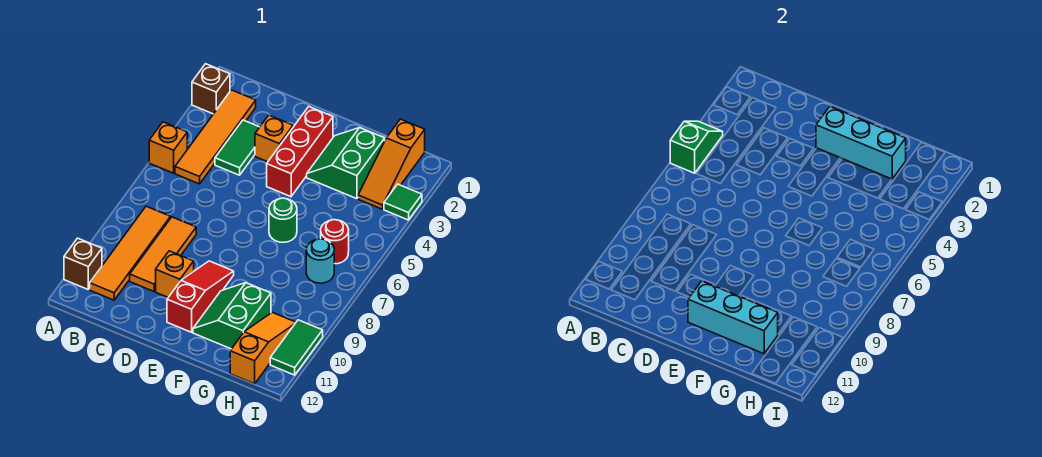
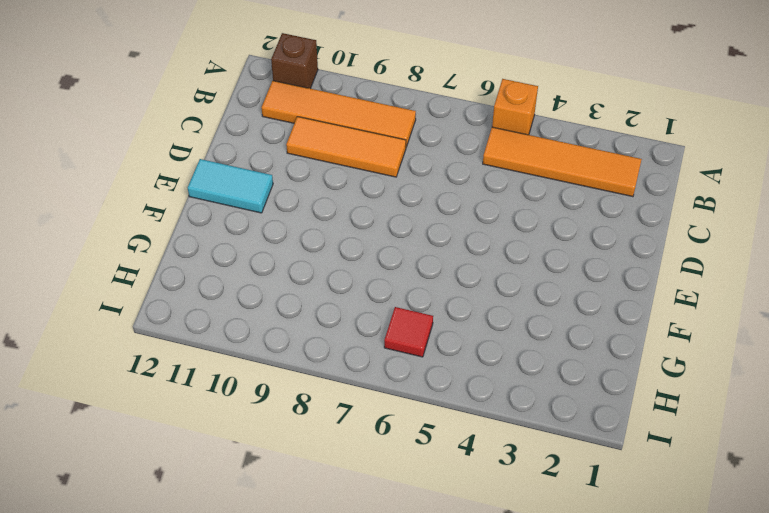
cyan tile E11:E12 level 1 -> red slope E9:E11 level 1 top 11
red tile H6 level 1 -> red round brick H6 level 1
none -> brown brick A2 level 1
none -> green tile C3:C4 level 1
none -> orange brick D3 level 1

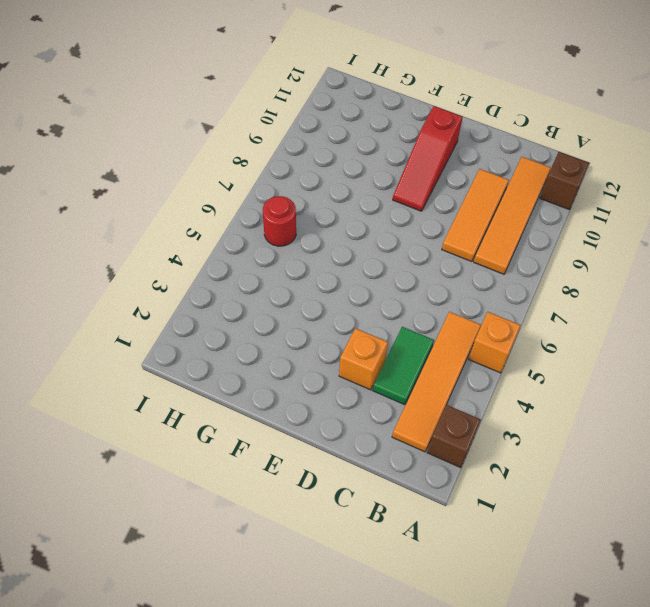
none -> orange brick D10 level 1
none -> red brick E2:E4 level 1
none -> green slope F2:G3 level 1 top G

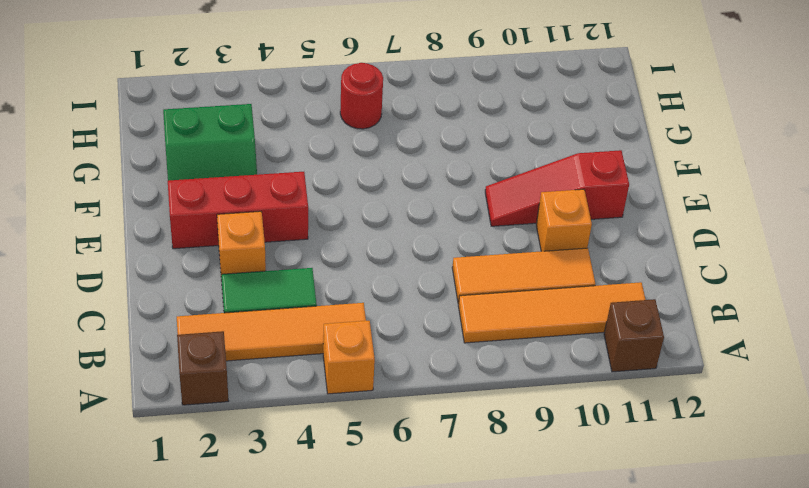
none -> green round brick F6 level 1
none -> green slope F10:G11 level 1 top G
none -> orange slope H1:H3 level 1 top 1

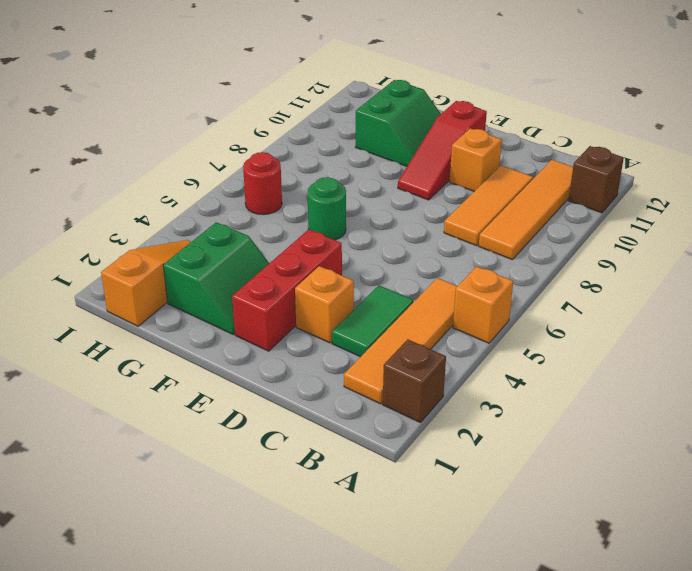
none -> cyan round brick H7 level 1
none -> orange slope H10:H12 level 1 top 12
none -> green tile I3 level 1

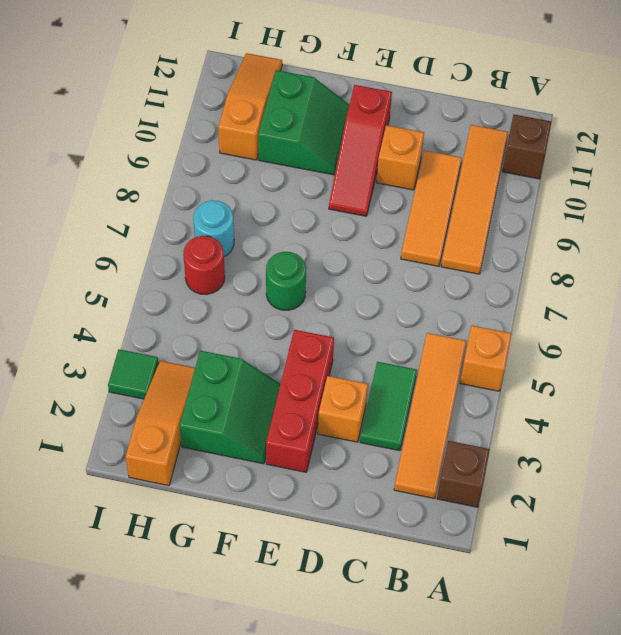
orange slope H10:H12 level 1 top 10 -> orange slope H10:H12 level 1 top 12
none -> green tile I10:I11 level 1
none -> green slope A4:A5 level 2 top 5
none -> cyan brick E2:G2 level 2

